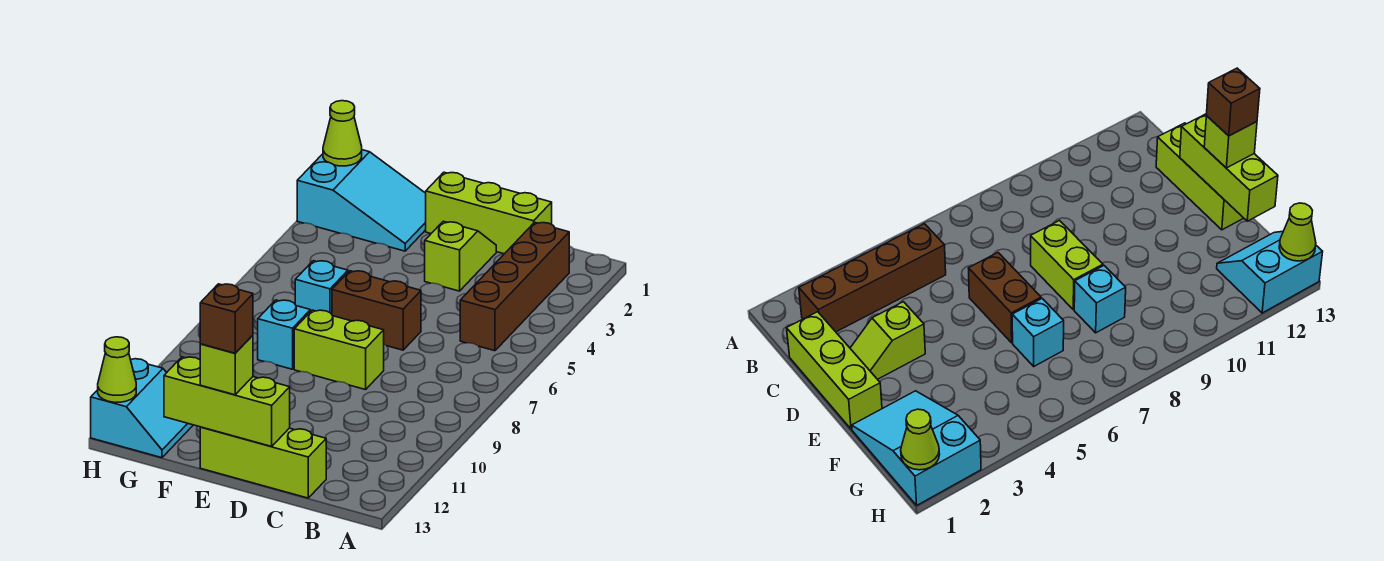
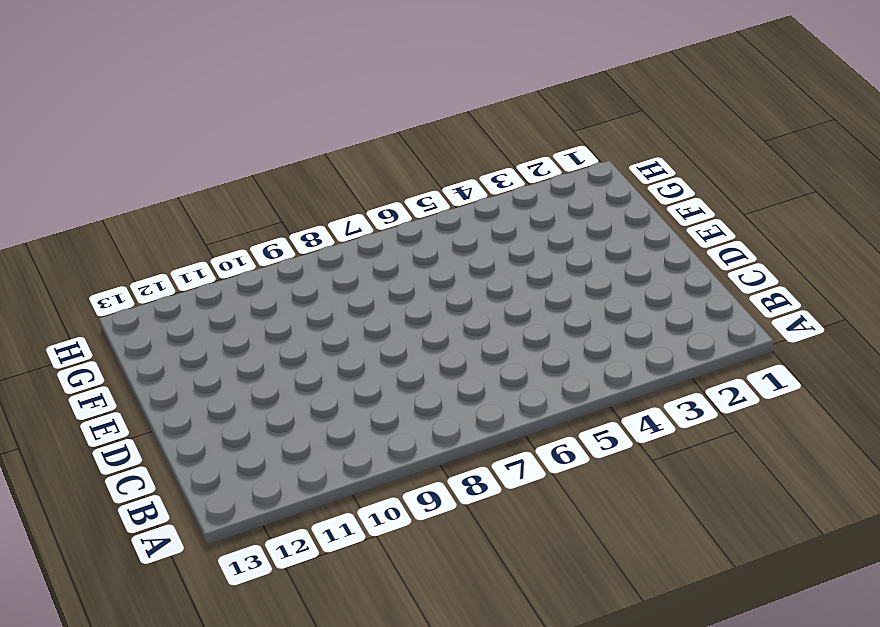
none -> brown brick B2:B5 level 1
none -> lime brick C1:E1 level 1
none -> lime brick C13:E13 level 1

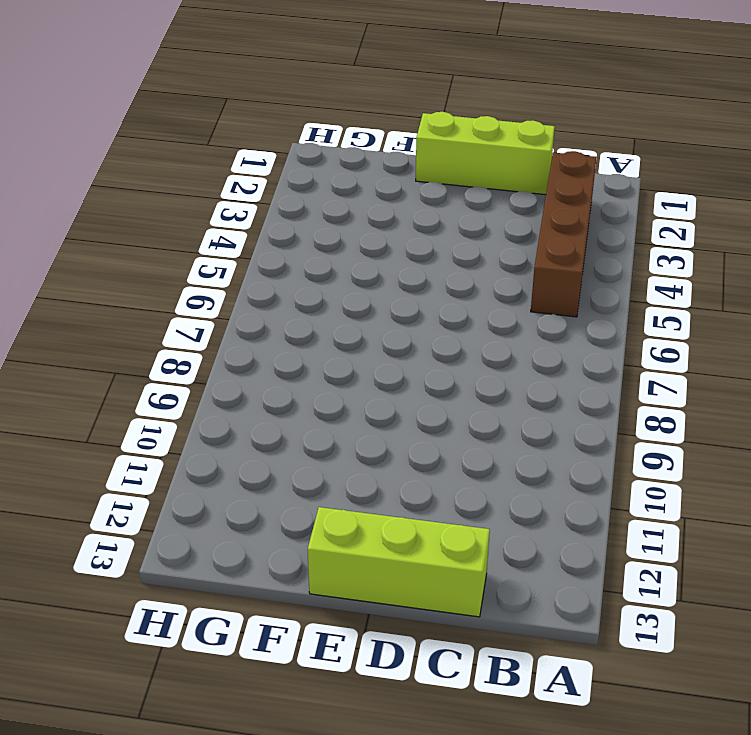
none -> lime slope D2:D3 level 1 top 3
none -> brown brick D6:E6 level 1
none -> lime brick D8:E8 level 1

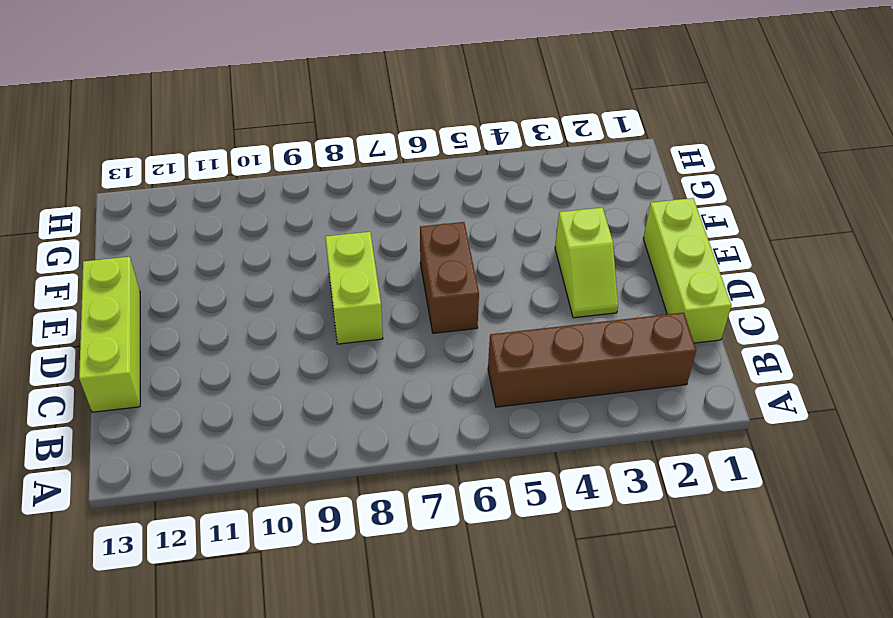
lime slope D3:E3 level 1 top E -> lime slope D2:D3 level 1 top 3
none -> cyan slope F1:H2 level 1 top H
none -> cyan brick F6 level 1
none -> cyan brick F8 level 1

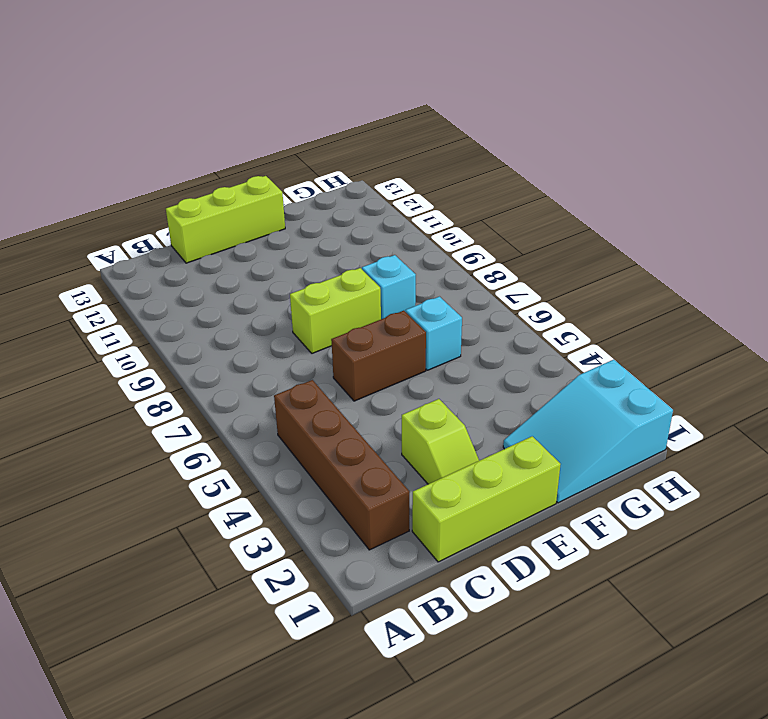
none -> cyan slope G12:H13 level 1 top H
none -> lime brick D13:F13 level 2
none -> lime cone H1 level 2

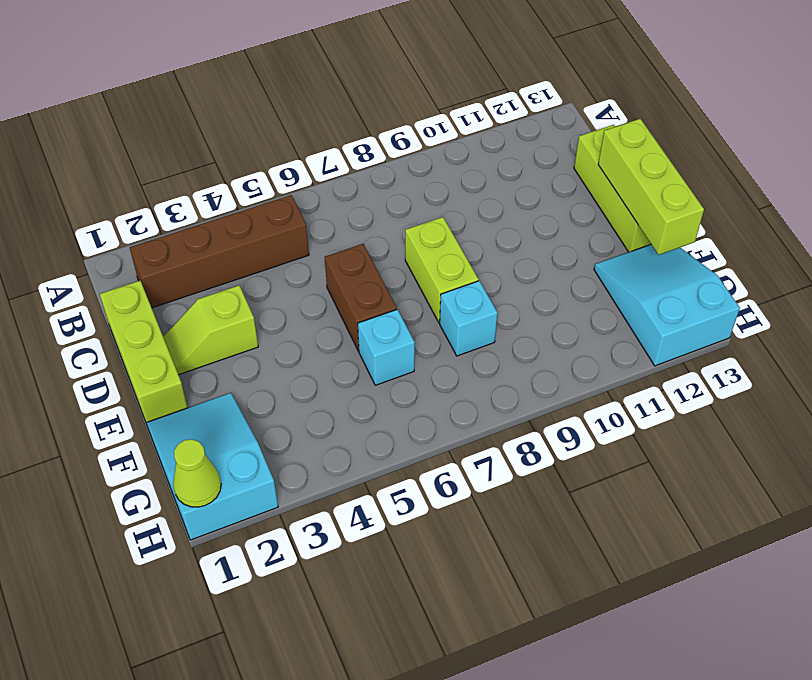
cyan slope F12:H13 level 1 top H -> cyan slope G12:H13 level 1 top H
none -> lime cone H13 level 2
none -> lime brick E13 level 3
none -> brown brick E13 level 4

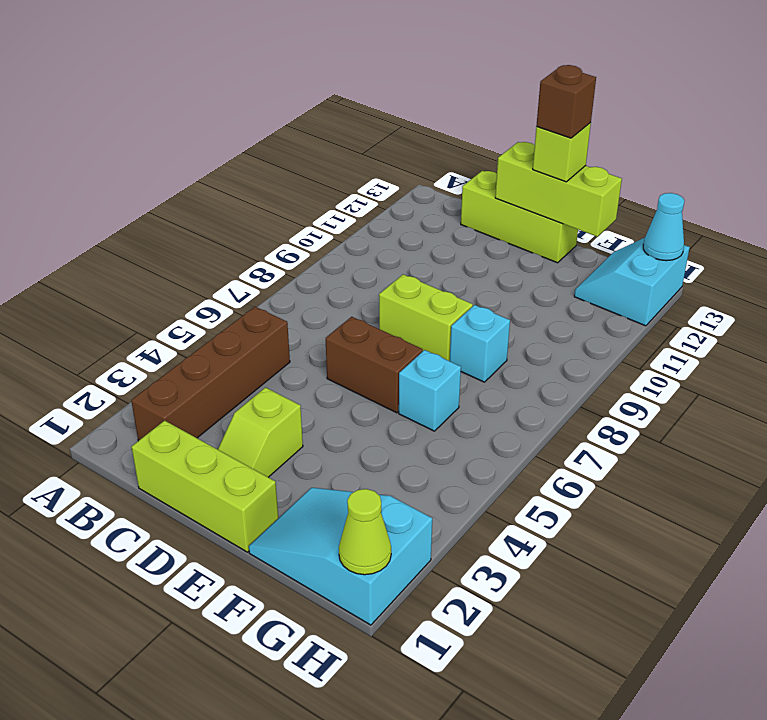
cyan cone H13 level 2 -> lime cone H13 level 2

